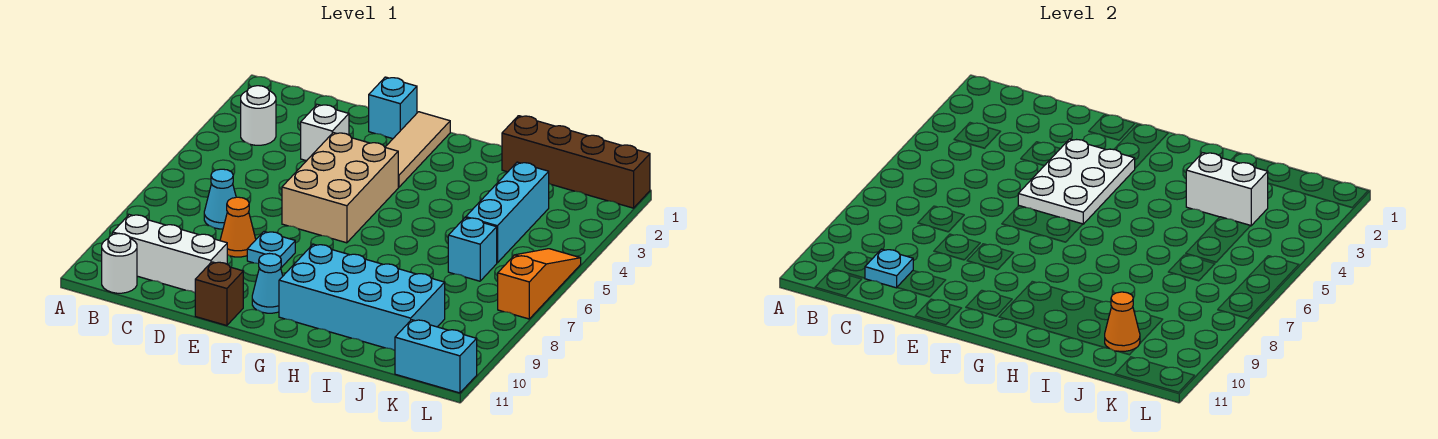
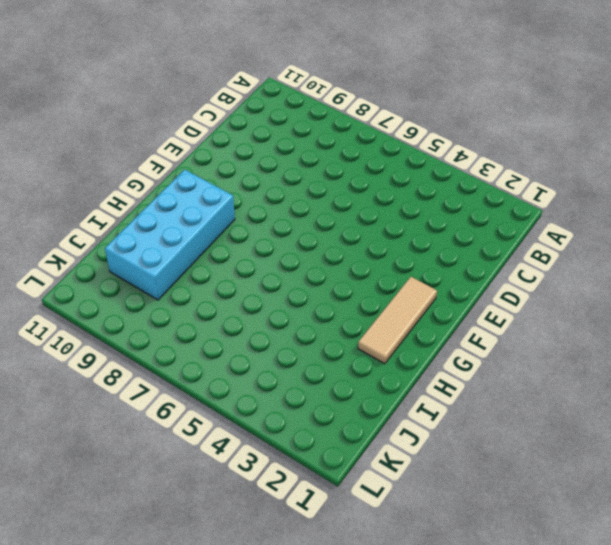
tan tile F2:H2 level 1 -> tan tile F1:F3 level 1
none -> white round brick B3 level 1
none -> white brick B10:D10 level 1
none -> white round brick B11 level 1

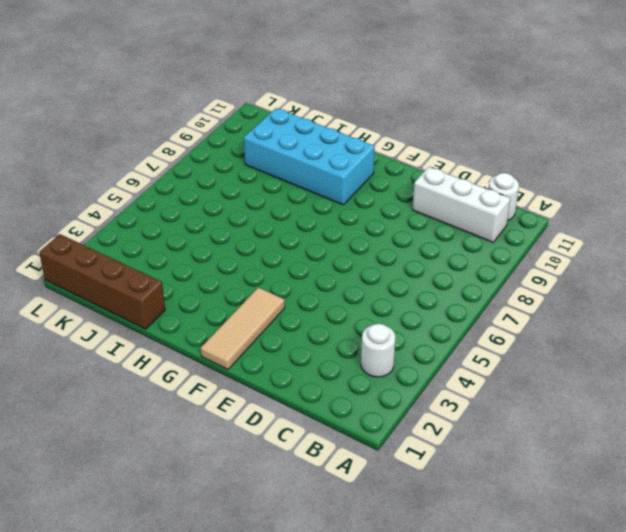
none -> cyan cone C7 level 1
none -> white brick D3 level 1
none -> orange cone D8 level 1

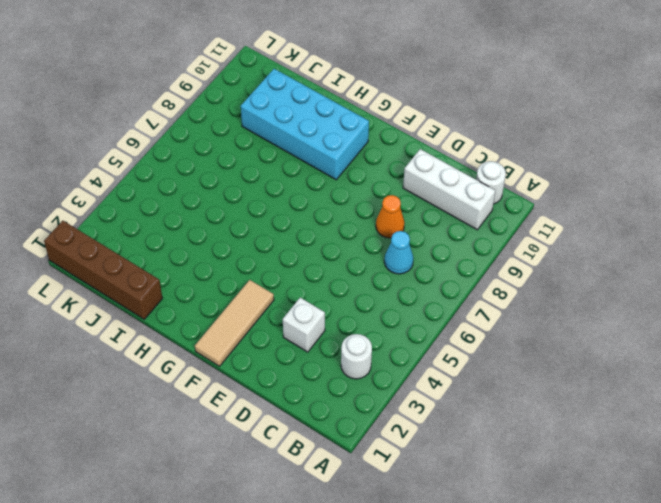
none -> cyan brick E1 level 1
none -> tan brick E4:F6 level 1
none -> cyan plate E8 level 1

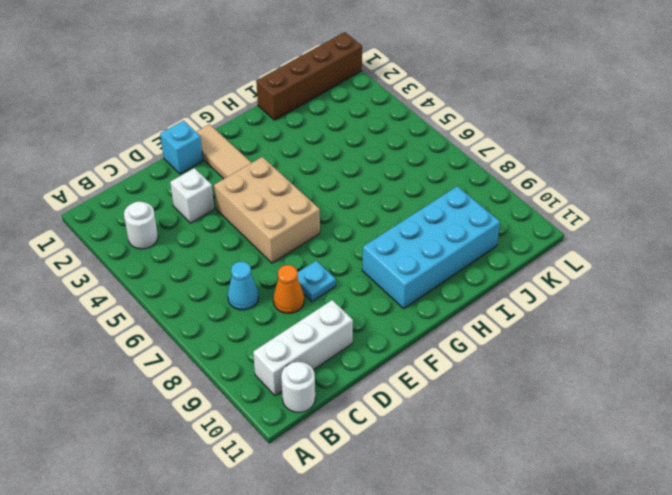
none -> brown brick E11 level 1
none -> cyan cone F10 level 1
none -> cyan brick J3:J5 level 1

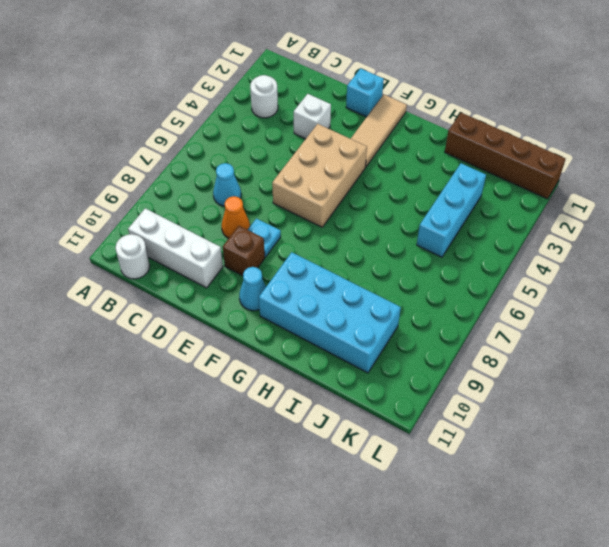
brown brick E9 level 1 -> brown brick E11 level 1
none -> cyan brick J6 level 1
none -> cyan brick K11:L11 level 1
none -> orange slope L5:L7 level 1 top 7

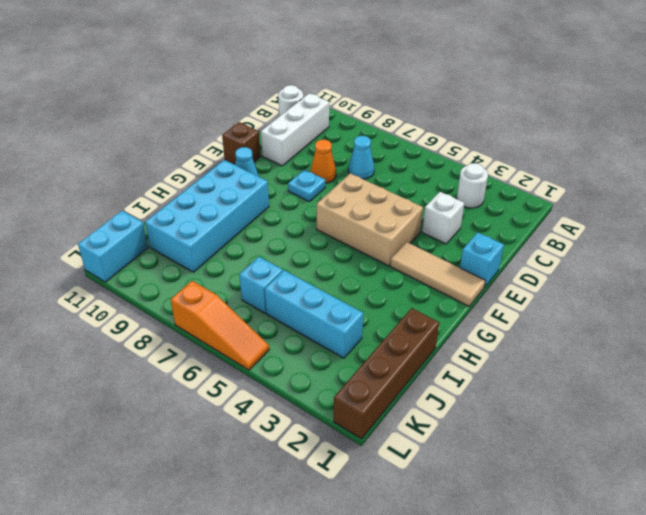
none -> cyan plate C10 level 2
none -> white plate E3:F5 level 2
none -> white brick I3:J3 level 2

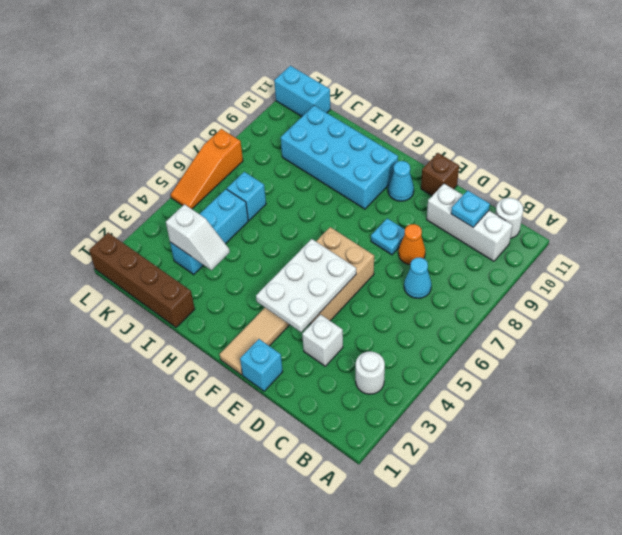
white slope I3:J3 level 2 top J -> white brick I3:J3 level 2
none -> orange cone J10 level 2

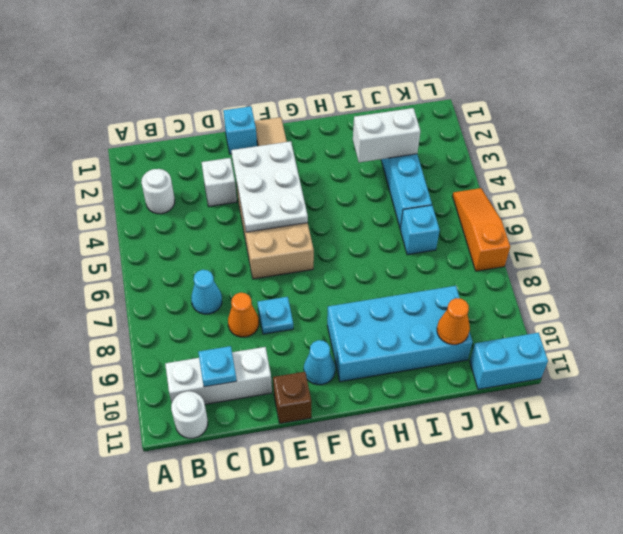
none -> brown brick I1:L1 level 1

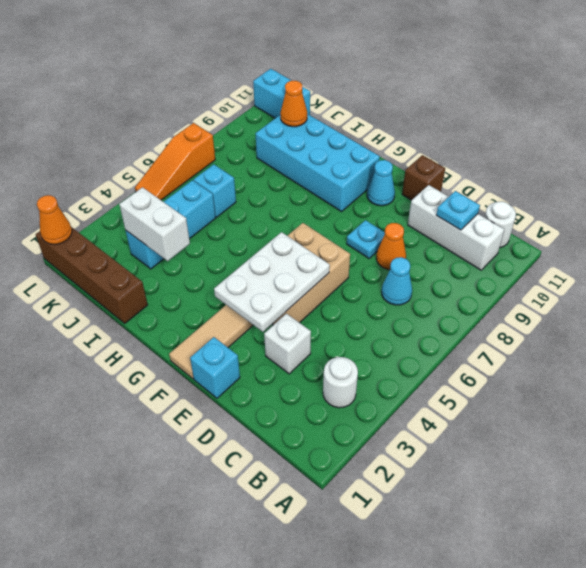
orange cone L1 level 2 -> none

